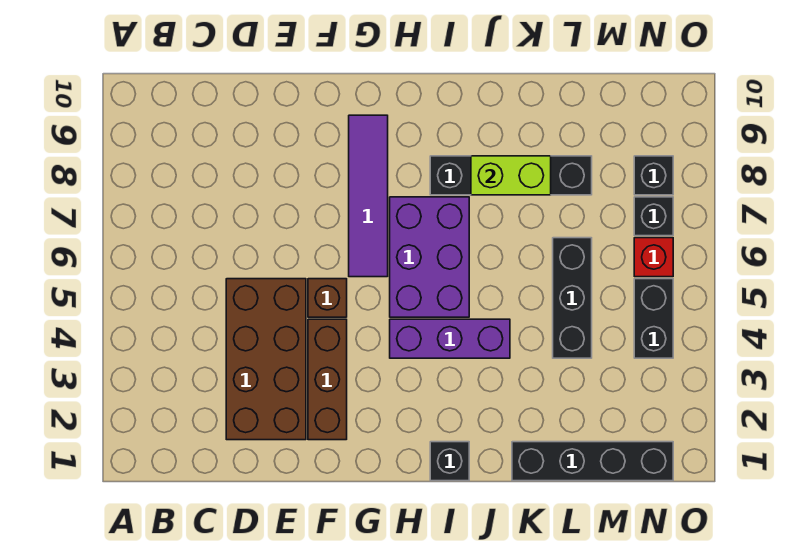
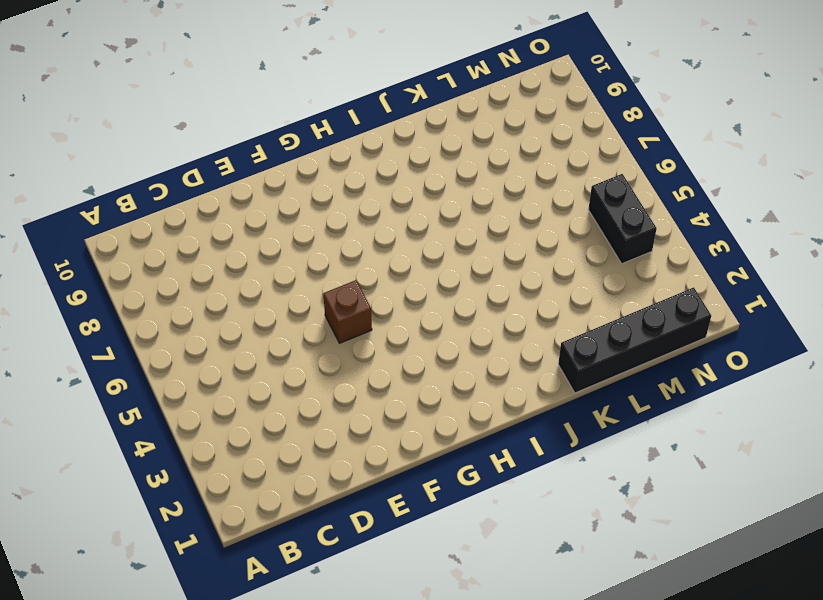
none -> brown brick D2:E5 level 1
none -> brown brick F2:F4 level 1
none -> purple tile G6:G9 level 1

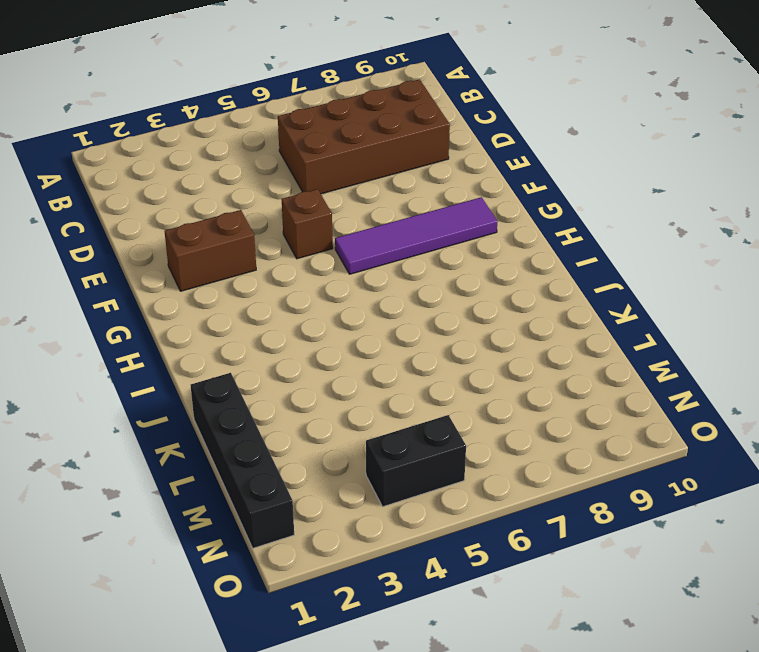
brown brick C6:D9 level 1 -> brown brick D2:E5 level 1
brown brick F2:F3 level 1 -> brown brick F2:F4 level 1
none -> purple brick H4:J4 level 1
none -> purple brick H5:I7 level 1
none -> black brick I1 level 1

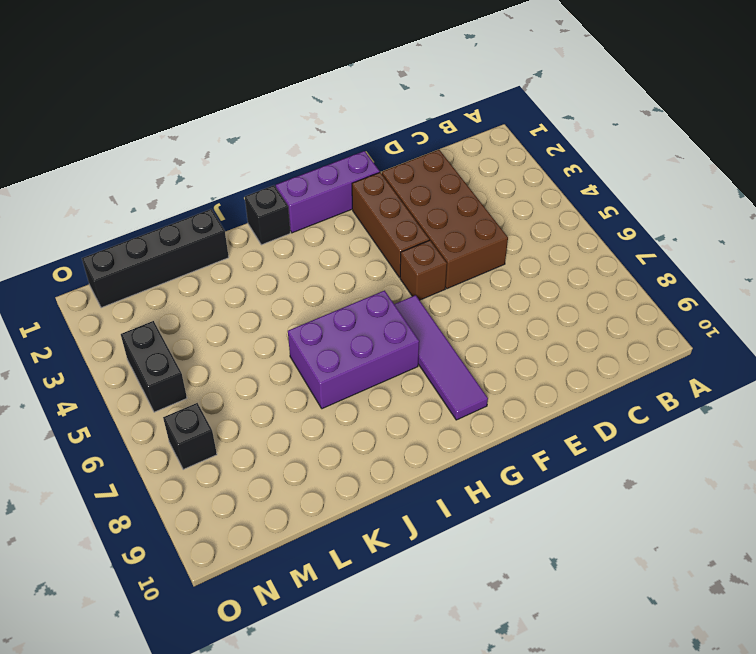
purple brick F1:H1 level 1 -> purple brick H4:J4 level 1
purple brick H6:J7 level 1 -> purple brick H5:I7 level 1
none -> black brick I8:L8 level 1
none -> black brick L4:L6 level 1
none -> red brick N6 level 1

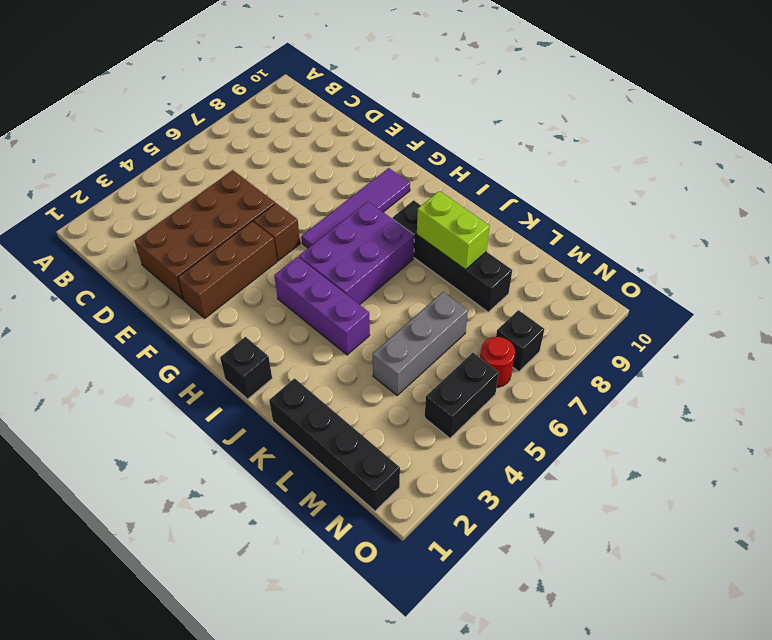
grey brick L4:L6 level 1 -> black brick L4:L6 level 1
red round brick N6 level 1 -> red brick N6 level 1
none -> black brick N8 level 1

